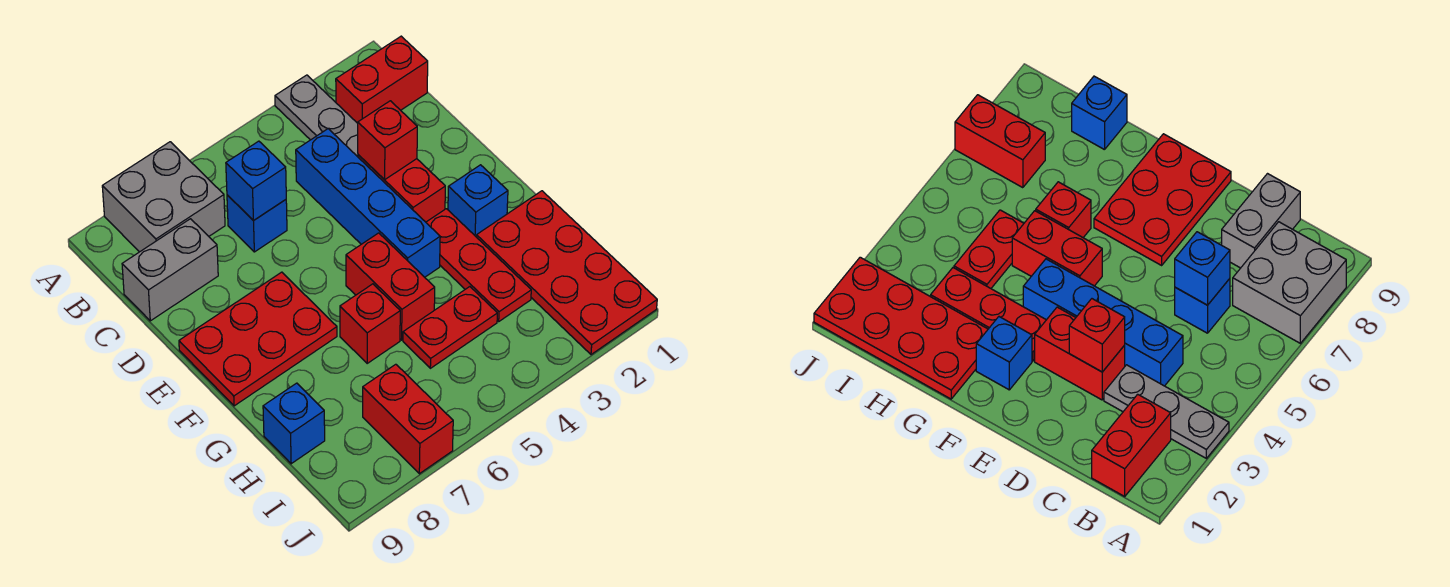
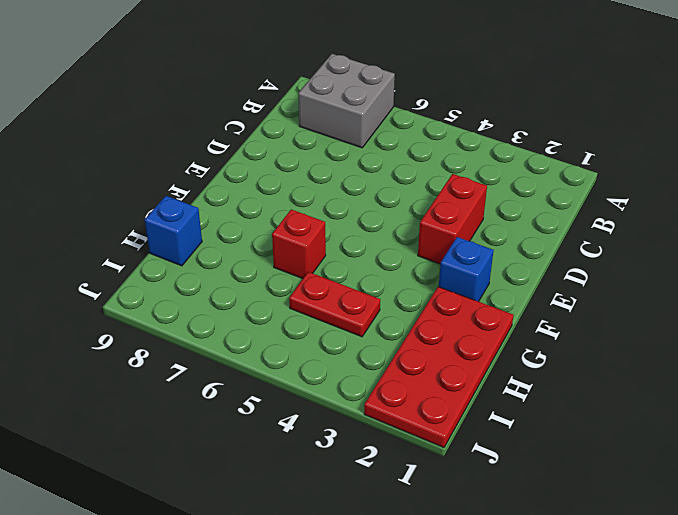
none -> grey plate A3:C3 level 1
none -> red brick B1:B2 level 1
none -> blue brick C4:F4 level 1

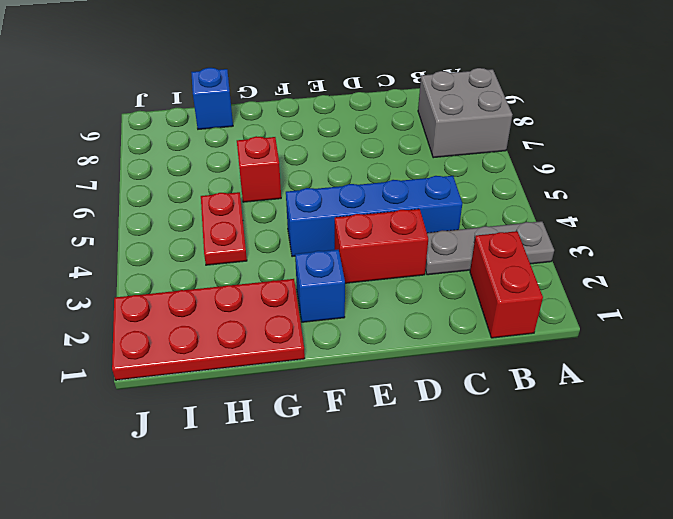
none -> blue brick C6 level 1
none -> grey brick C8:C9 level 1
none -> red plate E7:F9 level 1

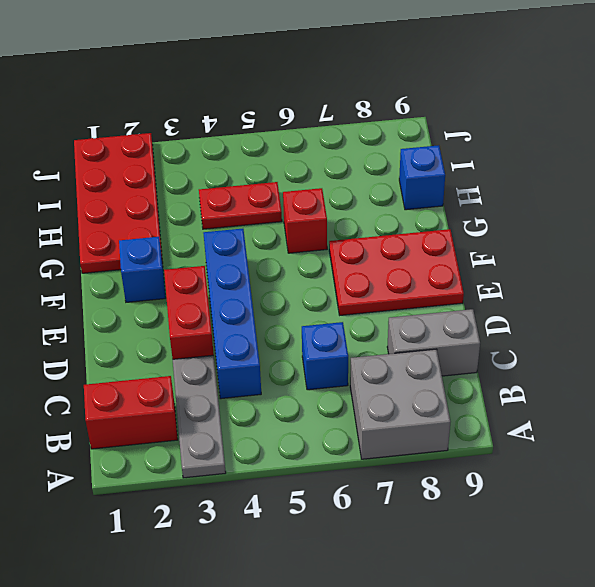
none -> red plate F3:H3 level 1
none -> red brick F5:G5 level 1
none -> red brick I7:J7 level 1

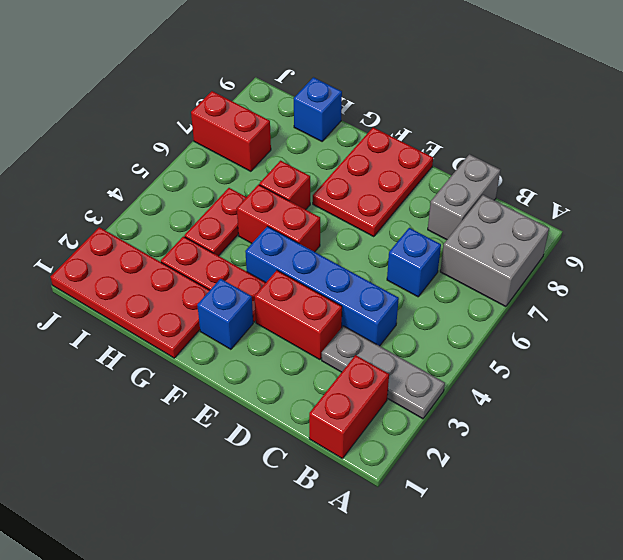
none -> blue brick C6 level 2
none -> red brick D3 level 2

